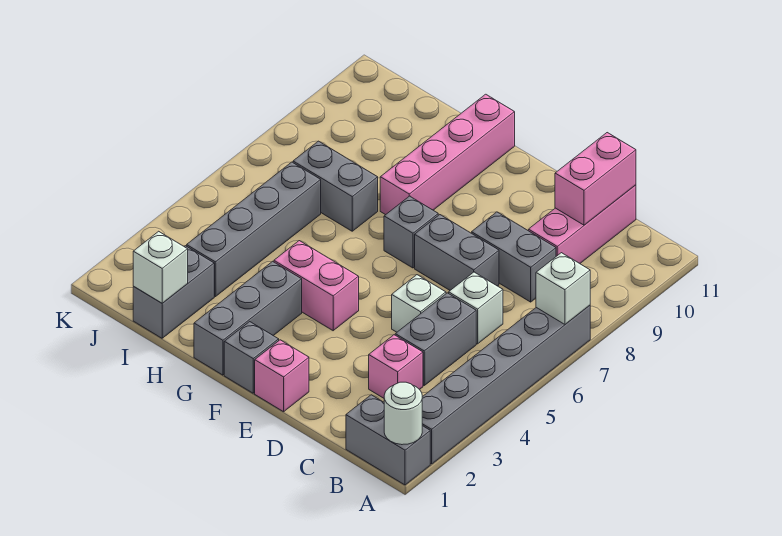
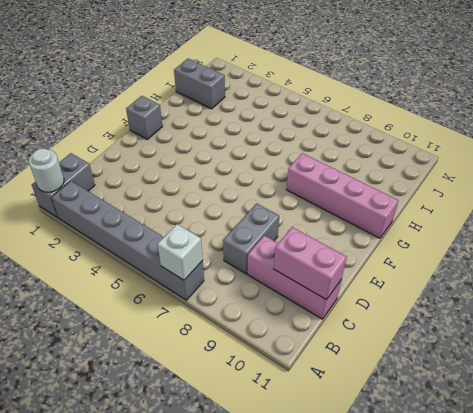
none -> pink brick C3 level 1
none -> grey brick C4:C5 level 1
none -> white brick C6 level 1

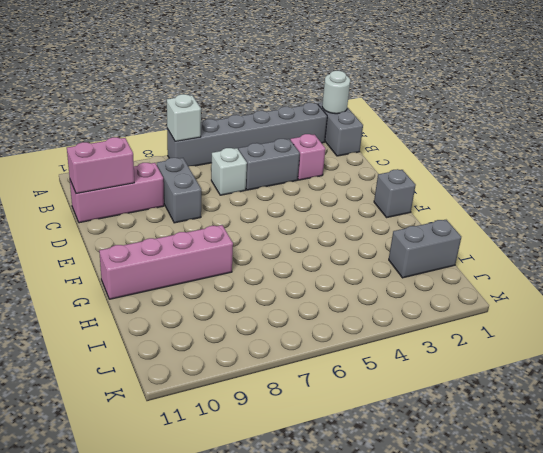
none -> white brick D5 level 1
none -> grey brick D7:E7 level 1
none -> pink brick E1 level 1

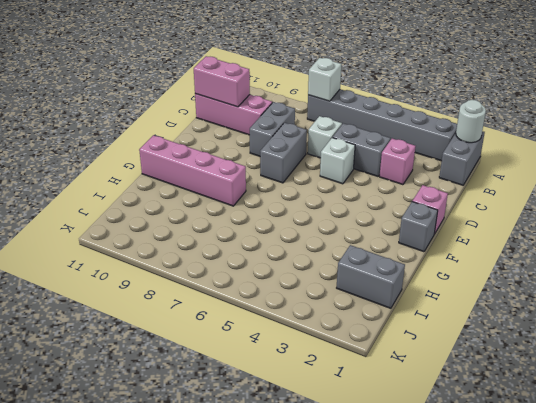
none -> pink brick F4:G4 level 1
none -> grey brick F7 level 1
none -> grey brick G1:G3 level 1

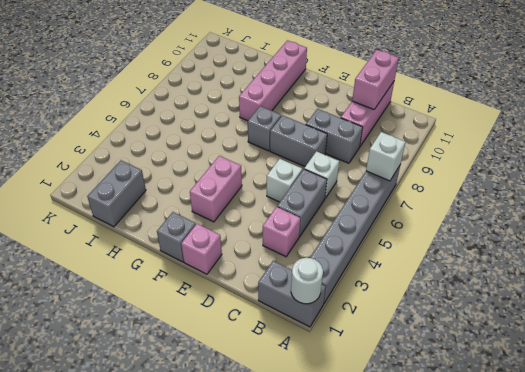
pink brick F3:F4 level 1 -> pink brick F4:G4 level 1
none -> grey brick G1:G3 level 1
none -> grey brick H7:I7 level 1
none -> grey brick I3:I6 level 1

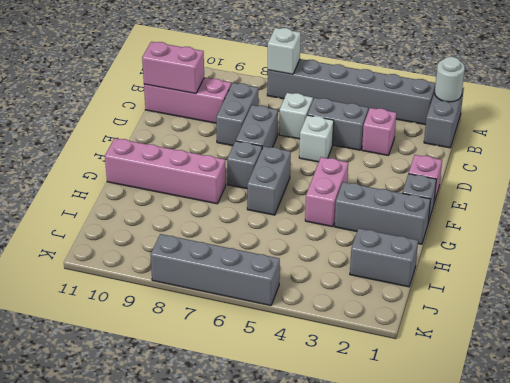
grey brick F6:G6 level 1 -> grey brick H7:I7 level 1
grey brick K5:K8 level 1 -> grey brick I3:I6 level 1
none -> white brick I1 level 2

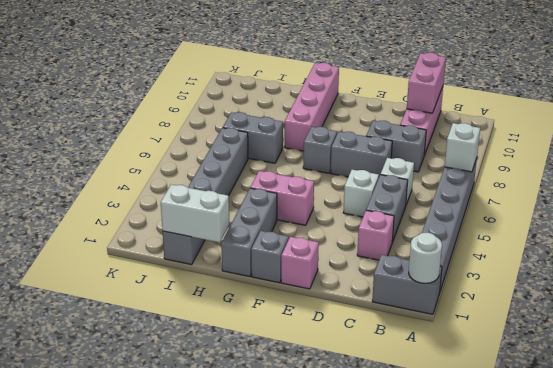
white brick H1:I1 level 2 -> white brick I1 level 2

